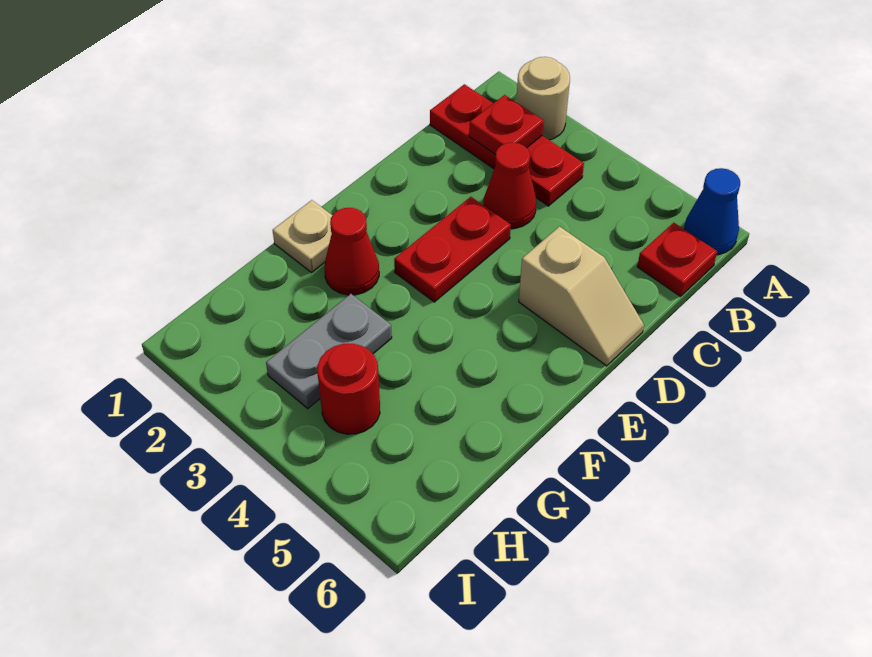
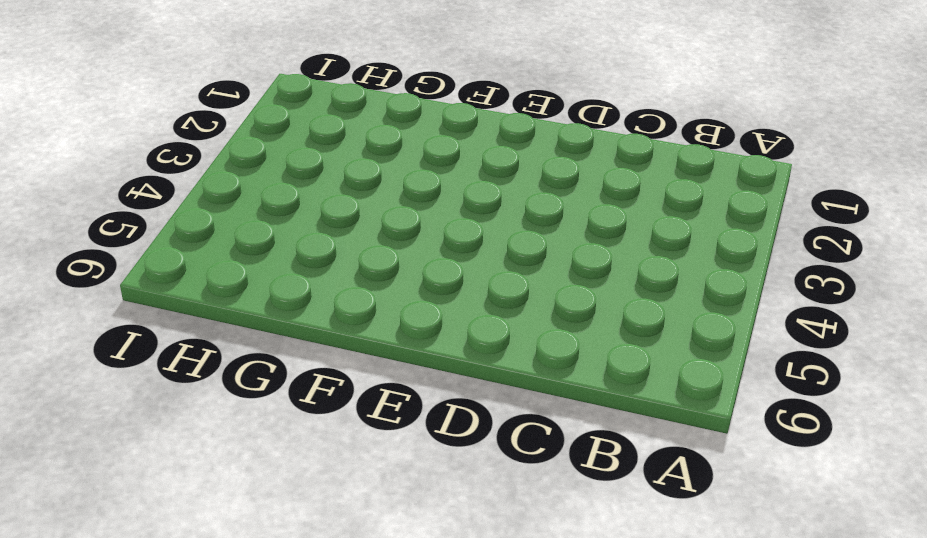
none -> tan round brick A2 level 1
none -> blue cone A6 level 1
none -> red plate B1:B3 level 1

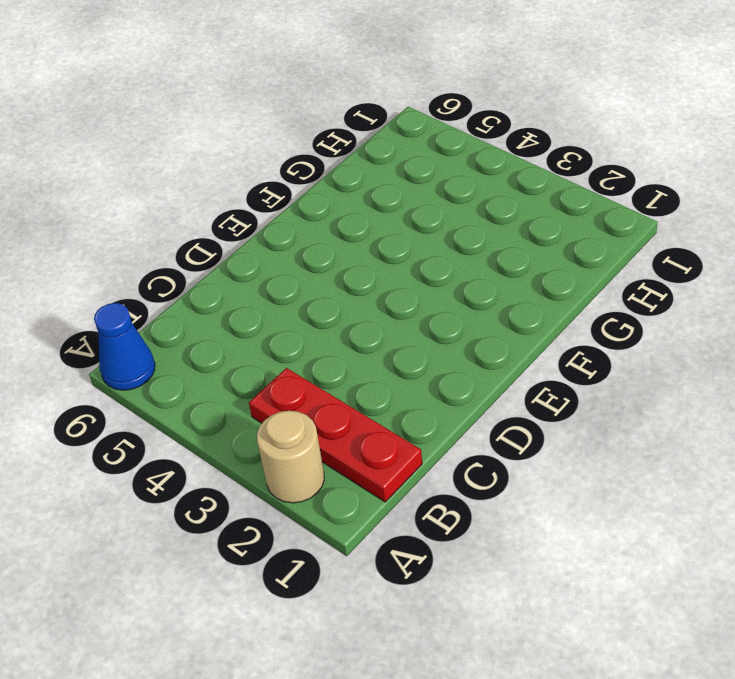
none -> red plate B6 level 1
none -> red cone C3 level 1
none -> red plate D3:E3 level 1

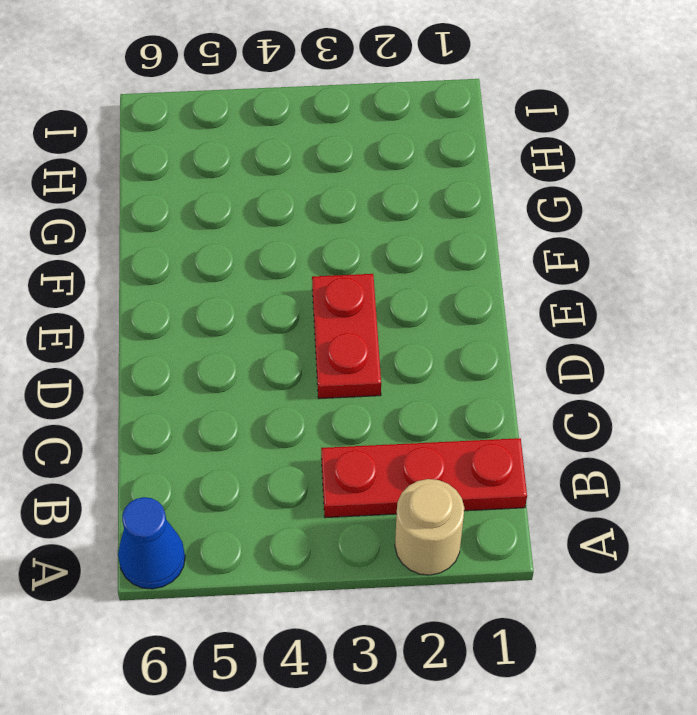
none -> red plate B6 level 1
none -> red cone C3 level 1
none -> tan slope D5:D6 level 1 top 5

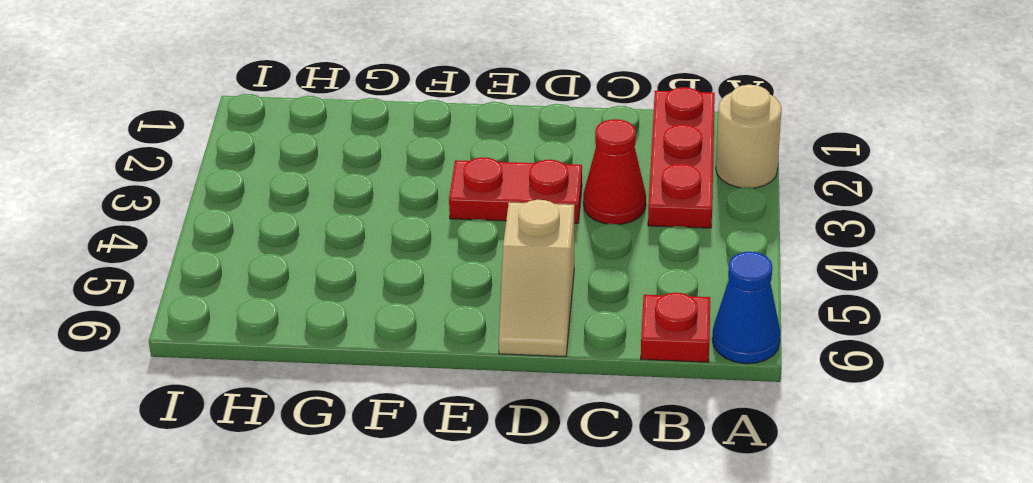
none -> tan plate F1 level 1
none -> red cone F2 level 1
none -> grey plate G3:H3 level 1

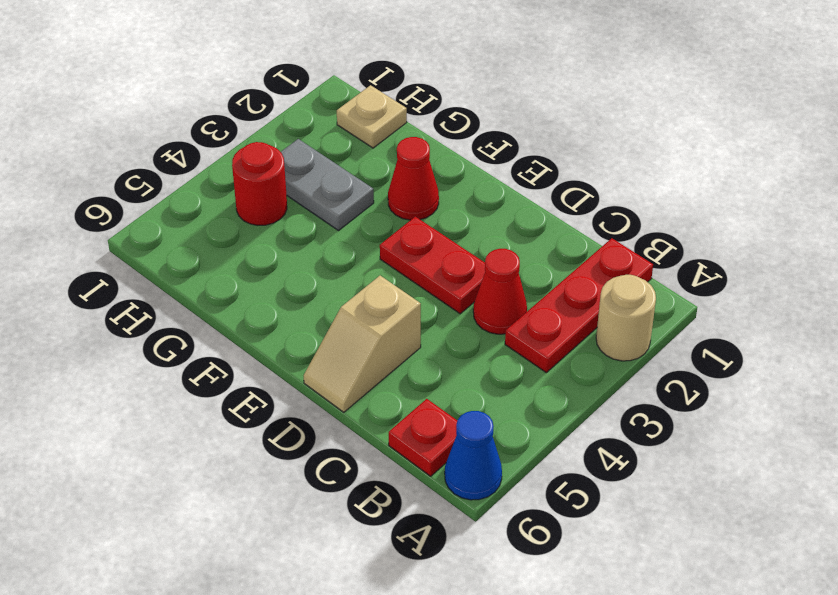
tan plate H1 level 1 -> tan plate F1 level 1
none -> red plate B2 level 2

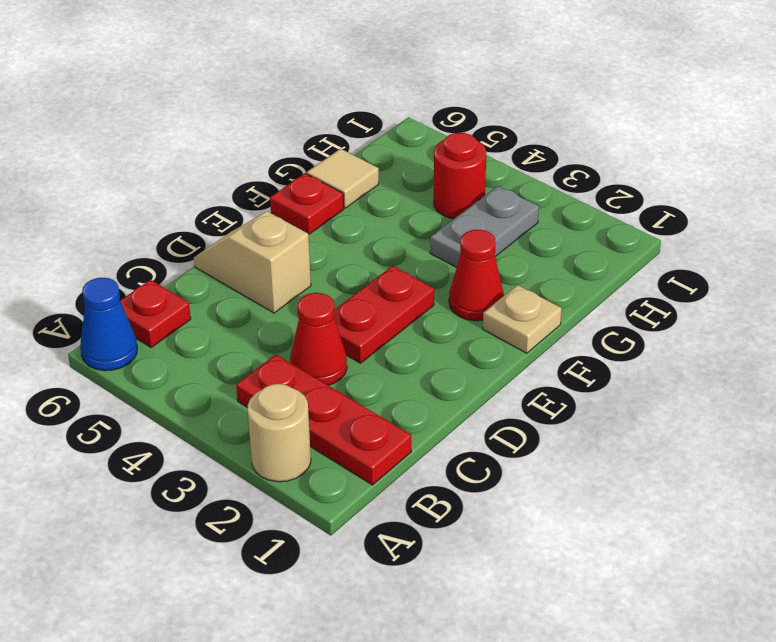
red plate F6 level 1 -> red plate B2 level 2
tan tile G6 level 1 -> none

